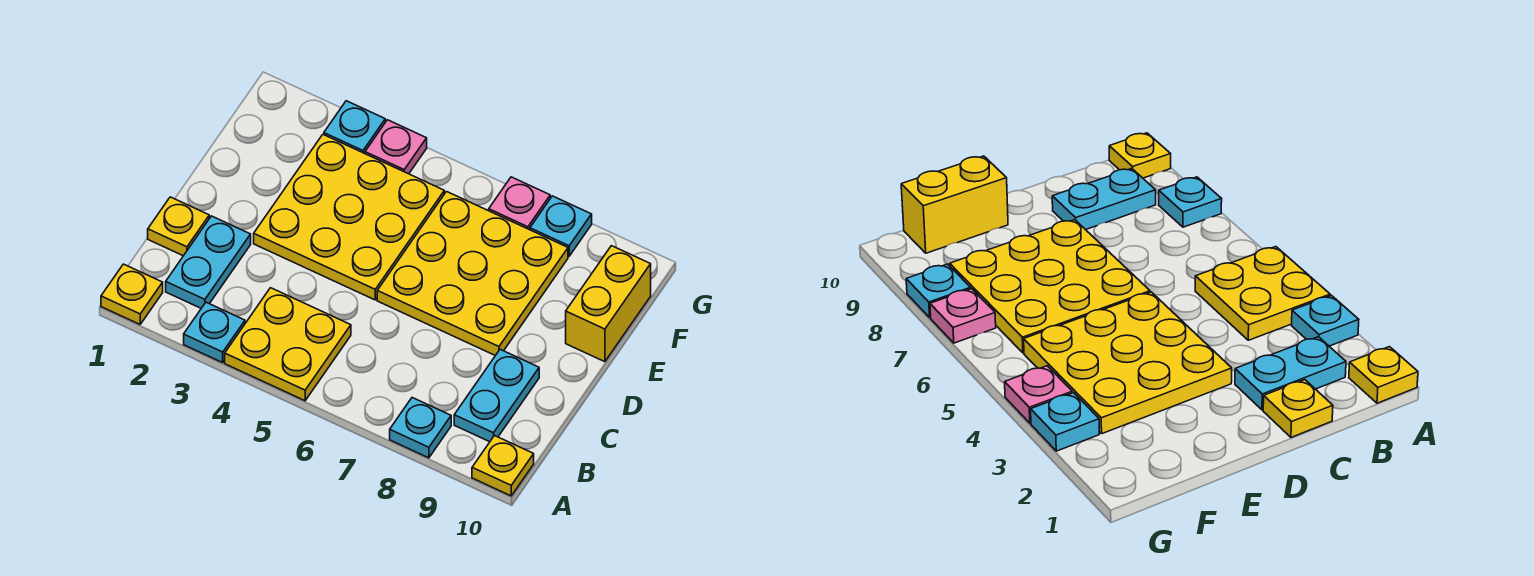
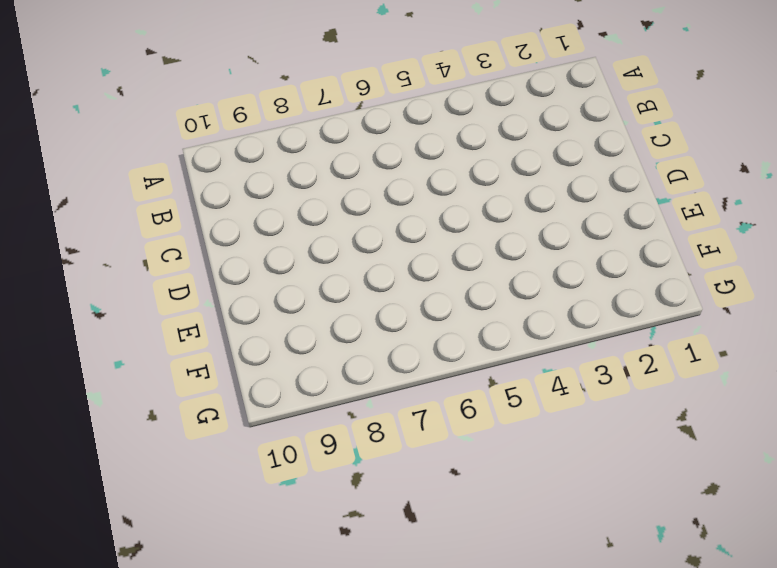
none -> yellow plate A1 level 1
none -> cyan plate A3 level 1
none -> yellow plate A4:B5 level 1

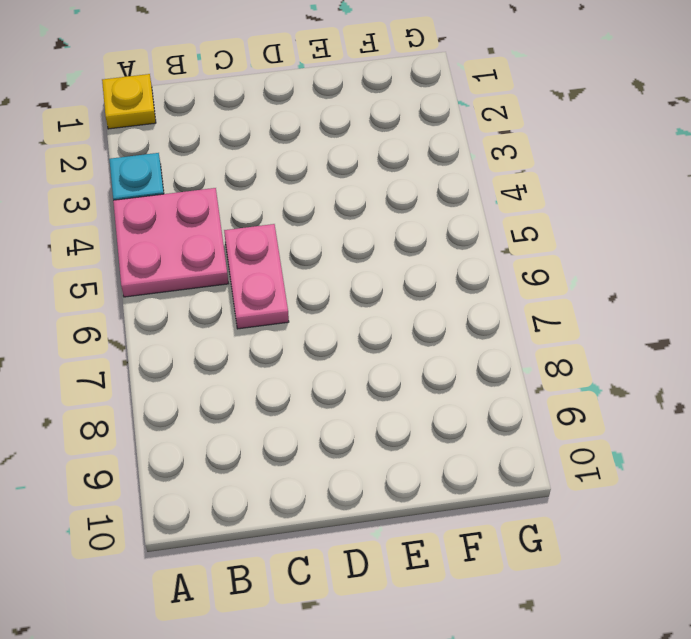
pink plate A4:B5 level 1 -> yellow plate A4:B5 level 1
pink plate C5:C6 level 1 -> none
none -> cyan plate A8 level 1
none -> yellow plate A10 level 1
none -> cyan plate B2:C2 level 1

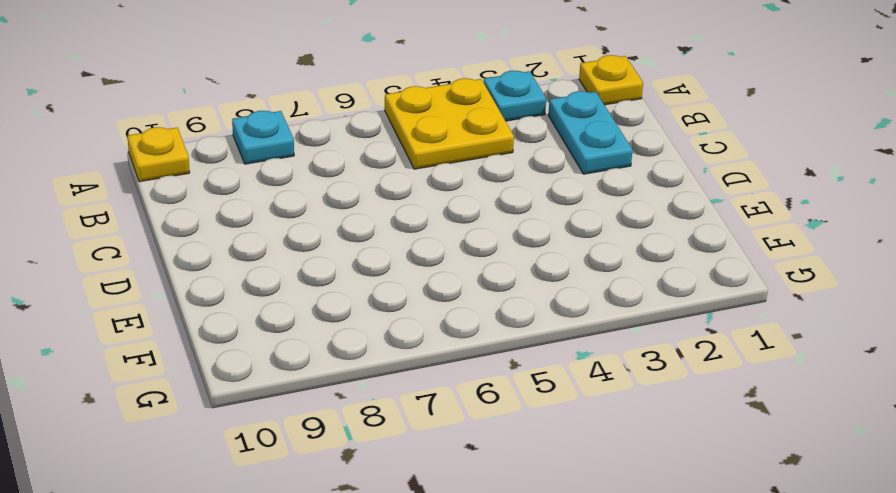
none -> cyan plate B9:C9 level 1
none -> yellow plate C1 level 1
none -> yellow plate D3:F5 level 1

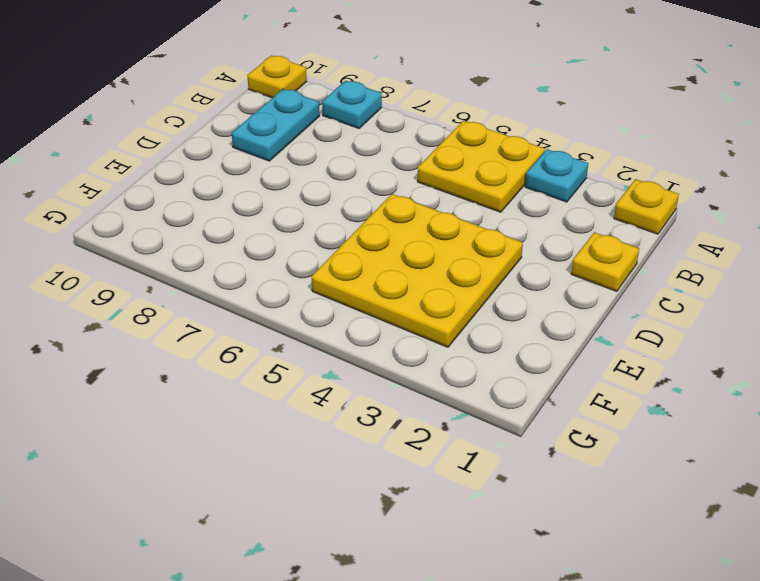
none -> cyan plate B2:C2 level 1
none -> yellow plate D6:F8 level 1
none -> yellow brick E10:F10 level 1

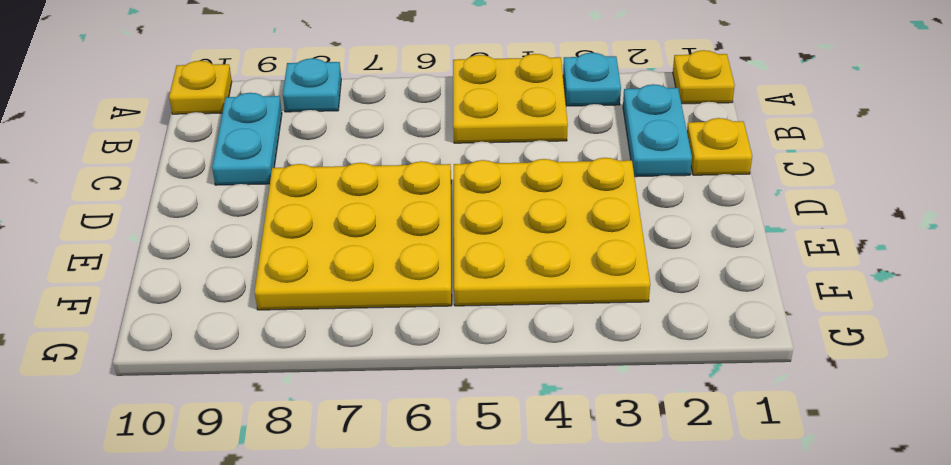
none -> yellow brick E10:F10 level 1
none -> cyan plate G3 level 1
none -> pink plate G4 level 1

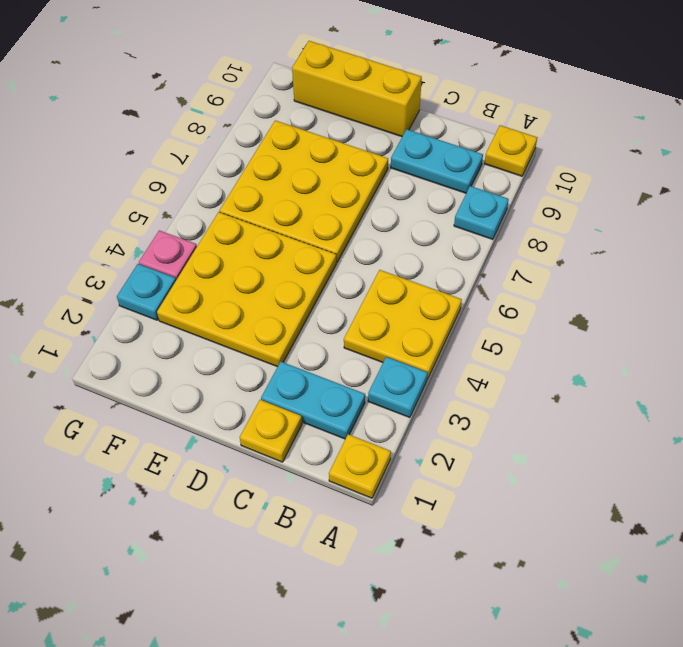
yellow brick D10:F10 level 1 -> yellow brick E10:F10 level 1
none -> pink plate G7 level 1
none -> cyan plate G8 level 1

